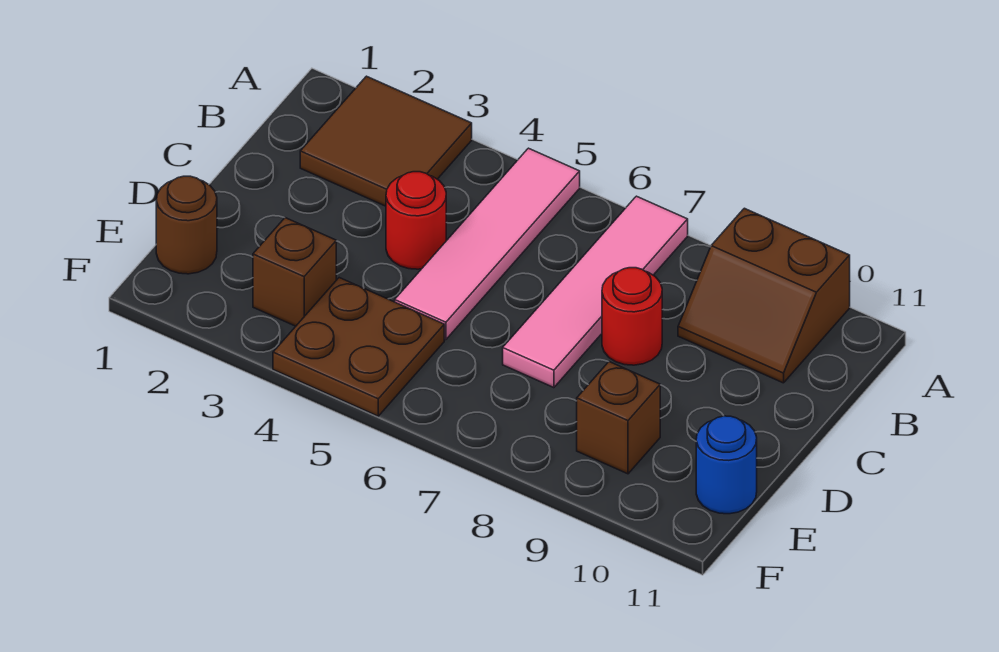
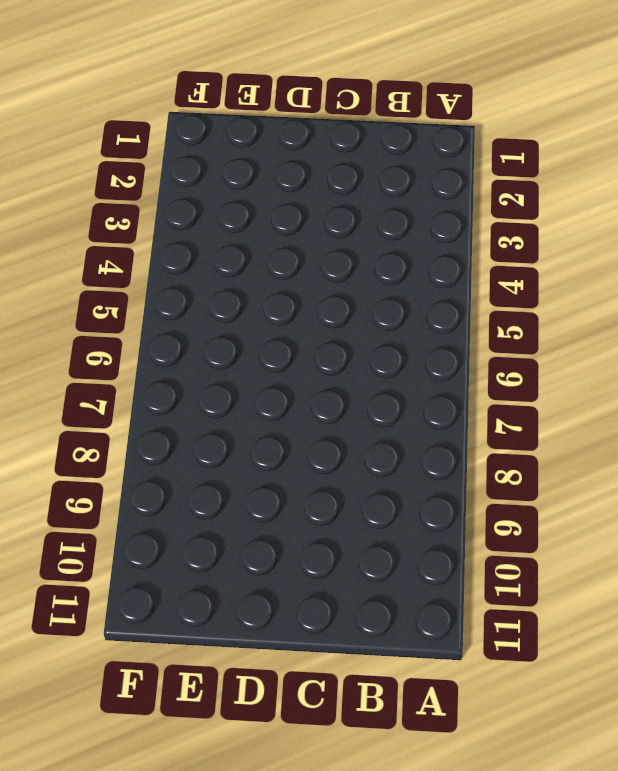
none -> brown tile A2:B3 level 1
none -> pink tile A5:D5 level 1

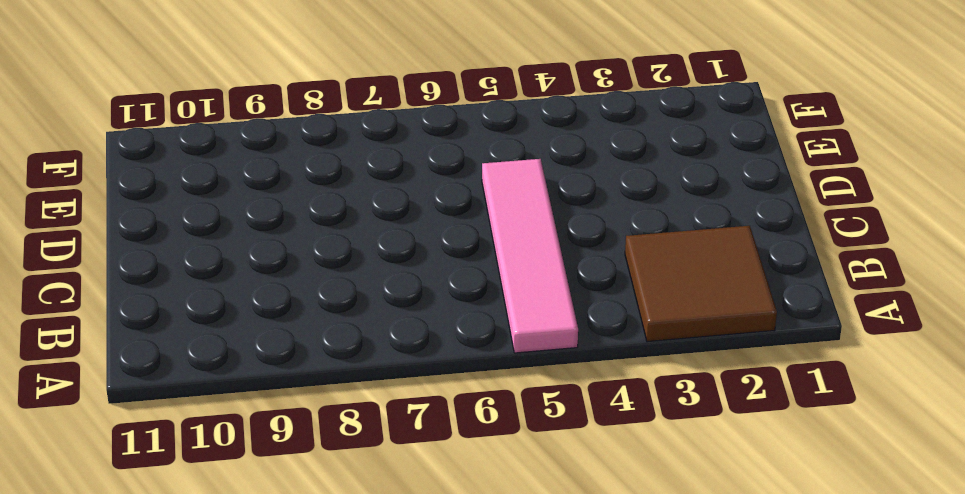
none -> pink tile A7:D7 level 1
none -> brown slope A9:B10 level 1 top A

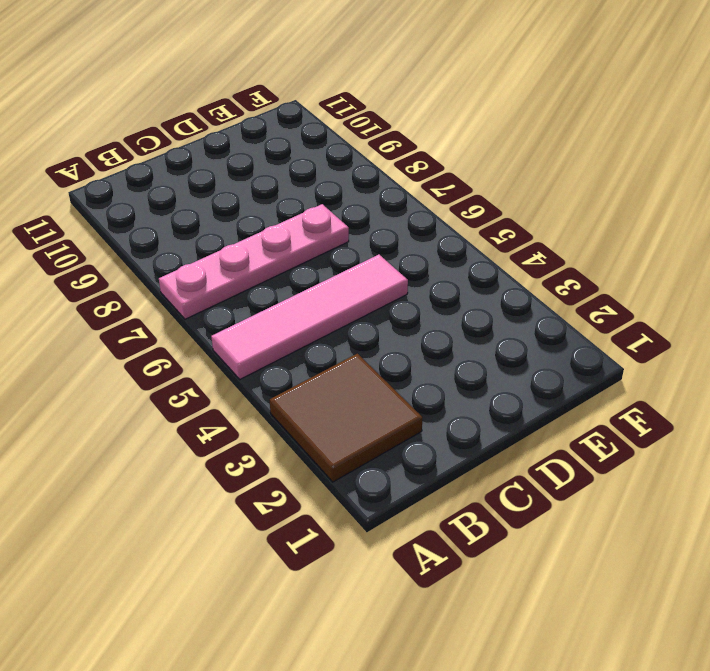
pink plate A7:D7 level 1 -> pink tile A7:D7 level 1
none -> brown slope A9:B10 level 1 top A
none -> red round brick C4 level 1

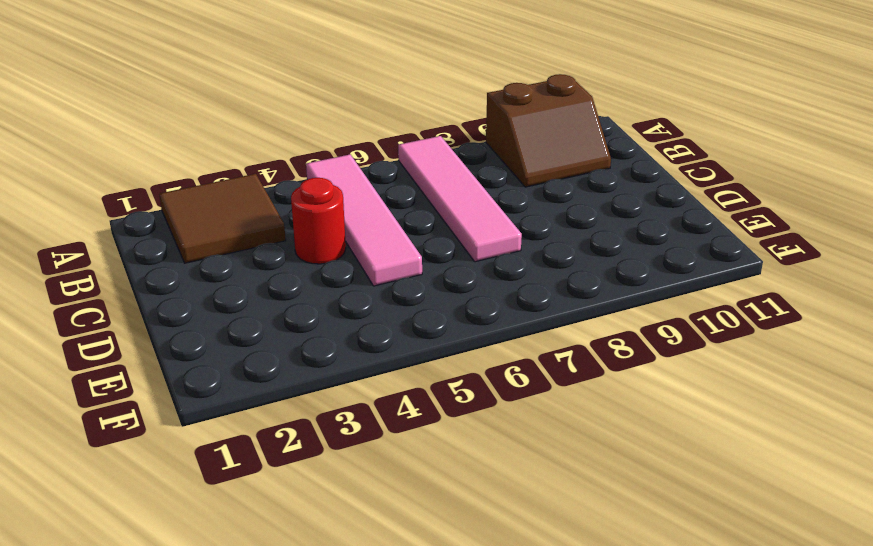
none -> red round brick C8 level 1
none -> brown round brick E1 level 1

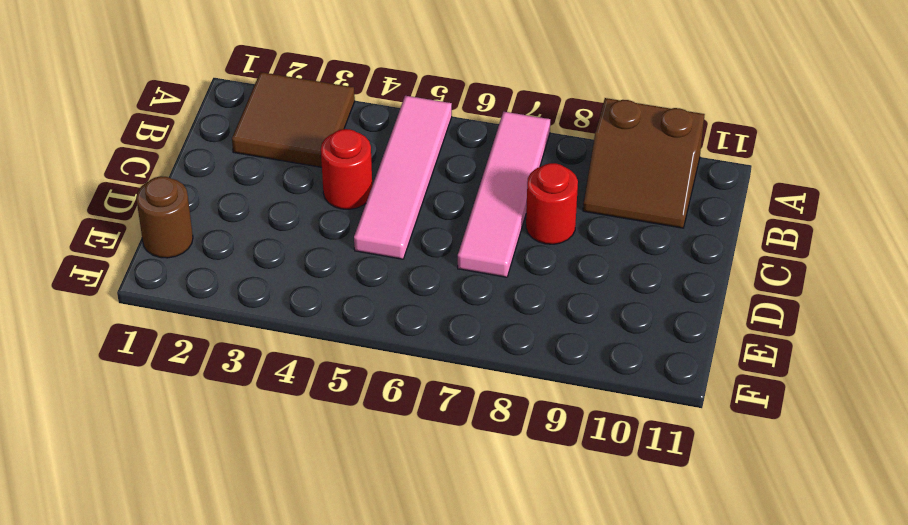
none -> brown brick E3 level 1
none -> brown plate E4:F5 level 1

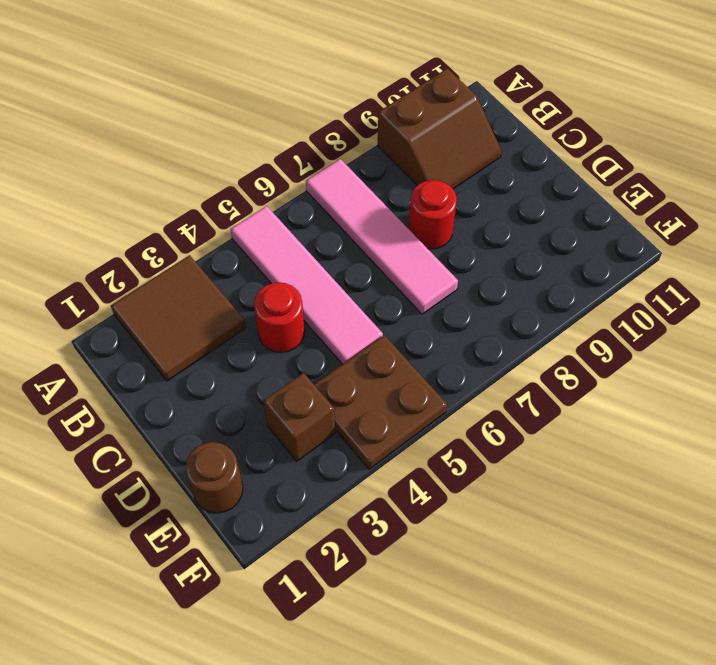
none -> brown brick E9 level 1
none -> blue round brick E11 level 1

